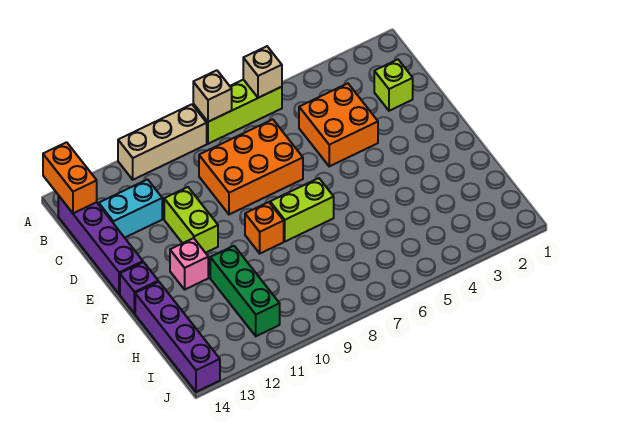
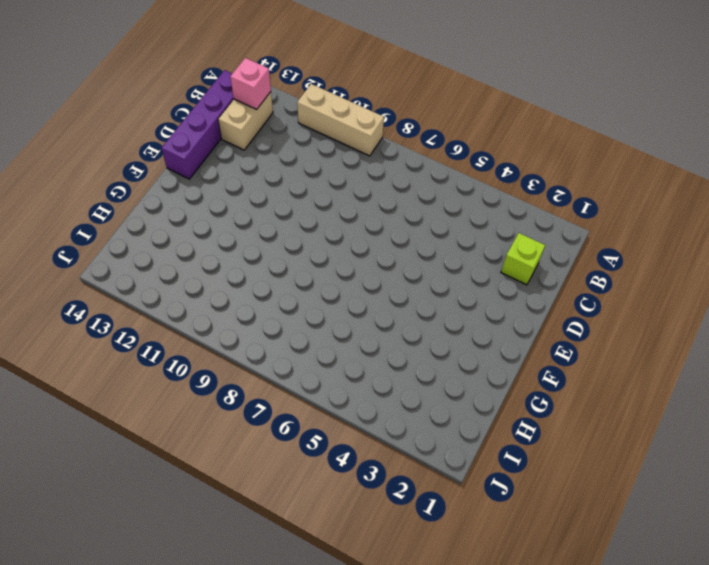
tan brick B13:C13 level 1 -> cyan brick C12:C13 level 1
pink brick B13 level 2 -> pink brick F12 level 1
none -> lime brick A6:A8 level 1
none -> orange brick C4:D5 level 1
none -> orange brick C7:D9 level 1

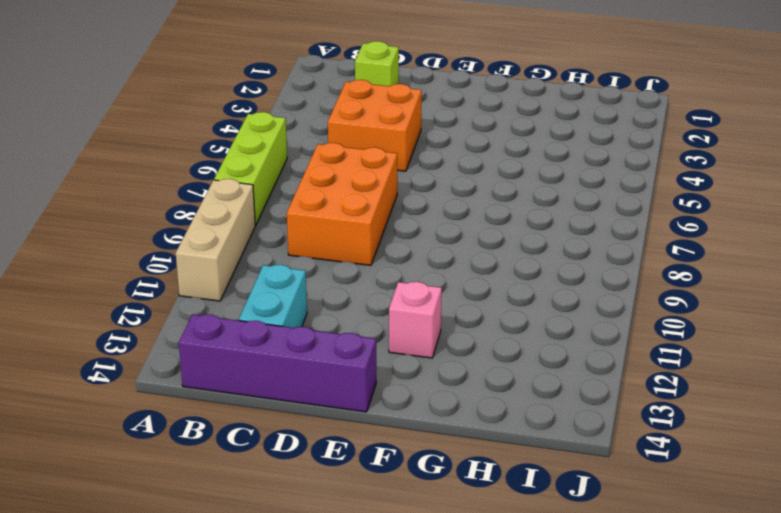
none -> lime brick D11:E11 level 1
none -> lime brick F7:F8 level 1
none -> orange brick F9 level 1

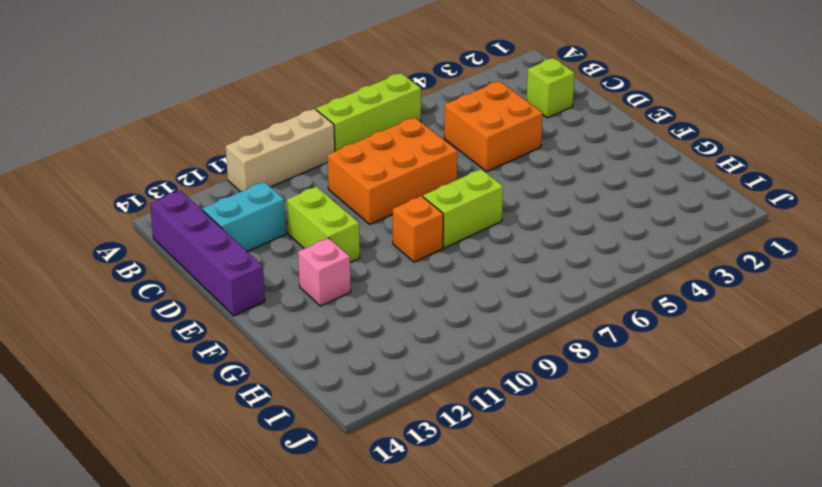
none -> purple brick F14 level 1
none -> green brick G11:I11 level 1
none -> purple brick G14:J14 level 1

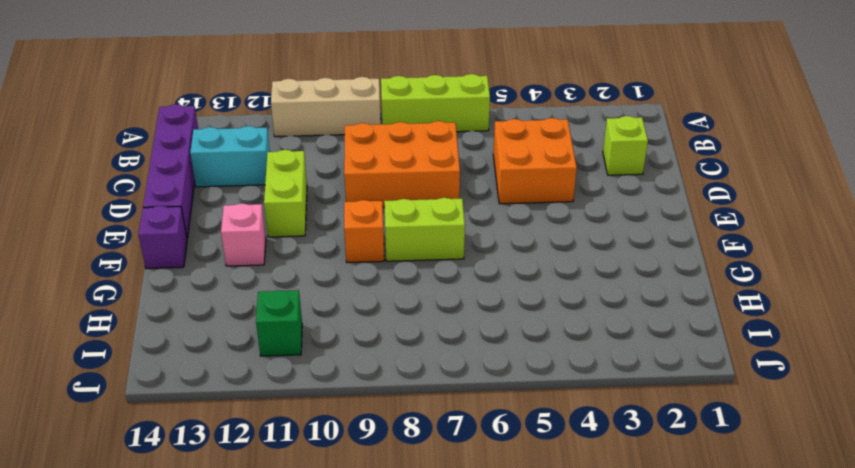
green brick I11 level 1 -> green brick G11:I11 level 1
none -> purple brick G14:J14 level 1
none -> tan brick A6 level 2
none -> tan brick A8 level 2

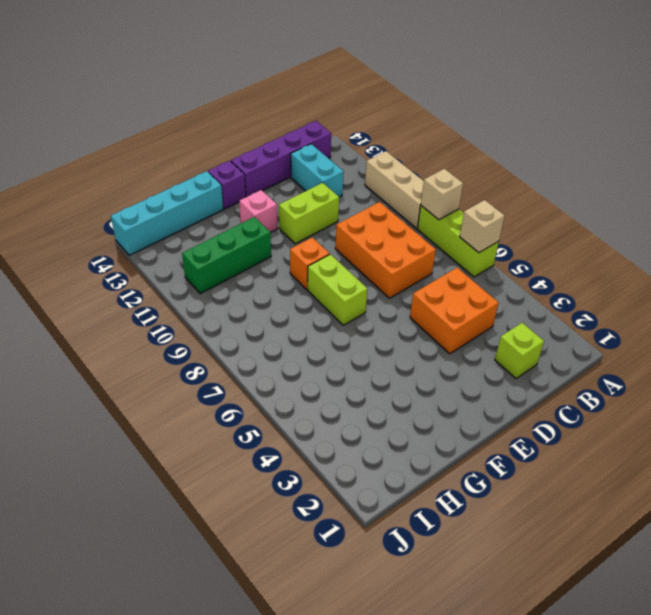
cyan brick G14:J14 level 1 -> purple brick G14:J14 level 1
none -> orange brick A14:B14 level 2

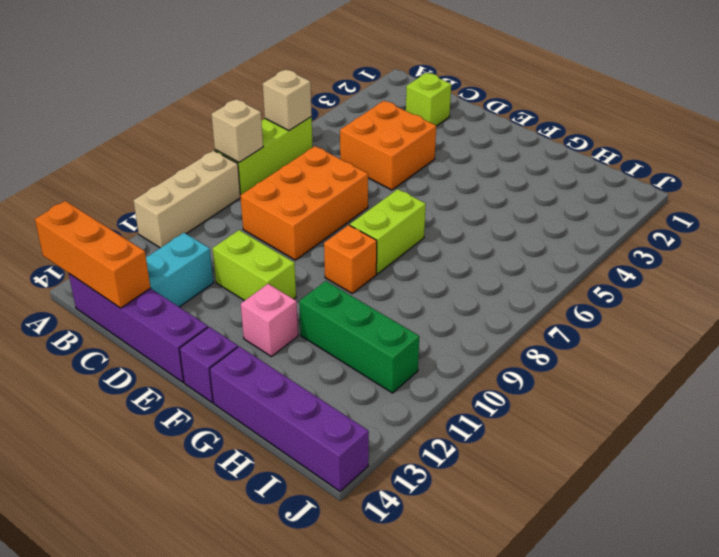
orange brick A14:C14 level 2 -> orange brick A14:B14 level 2

